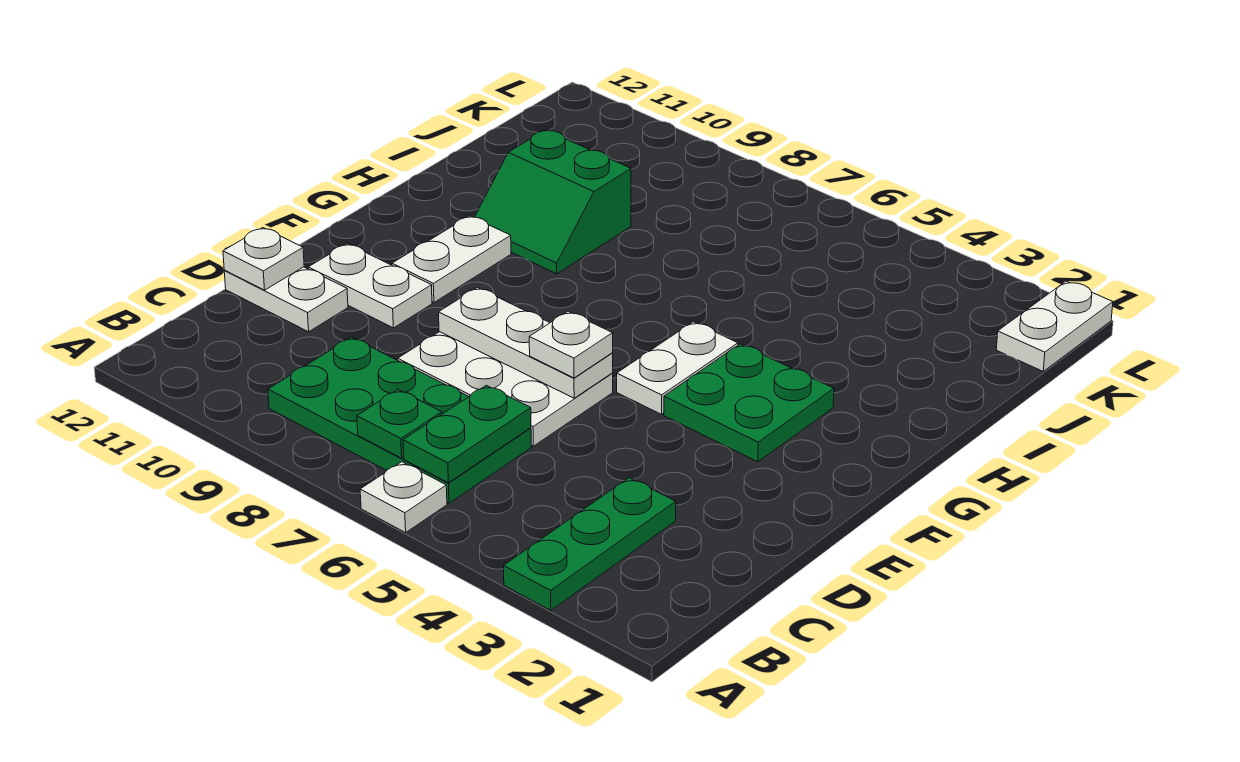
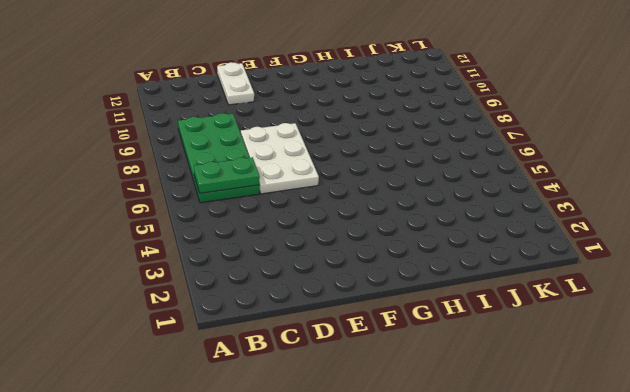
none -> green plate A3:C3 level 1
none -> white plate A6 level 1
none -> white plate E10:E11 level 1

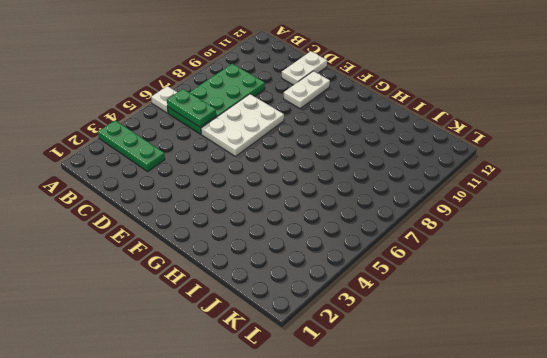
none -> green plate F3:G4 level 1
none -> white plate F5:G5 level 1
none -> white plate F10:G10 level 1

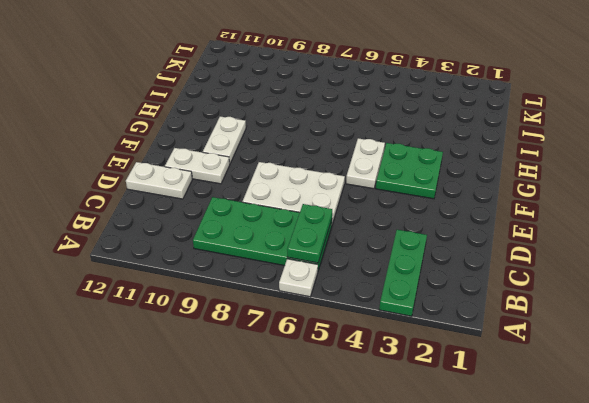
none -> green slope H9:I10 level 1 top I
none -> white plate K1:L1 level 1
none -> green plate B7 level 2

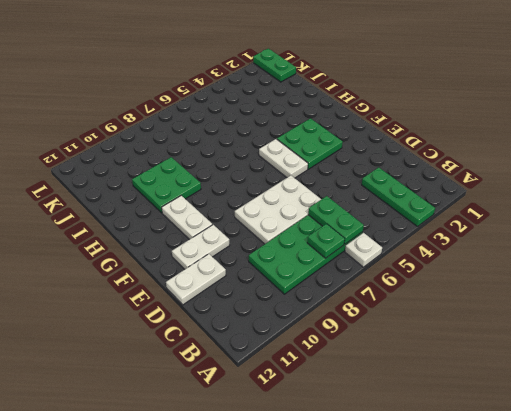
green plate H9:I10 level 1 -> green slope H9:I10 level 1 top I
green plate K1:L1 level 1 -> white plate K1:L1 level 1
none -> white plate D12 level 2
none -> white plate E6:E8 level 2
none -> white plate E6 level 3

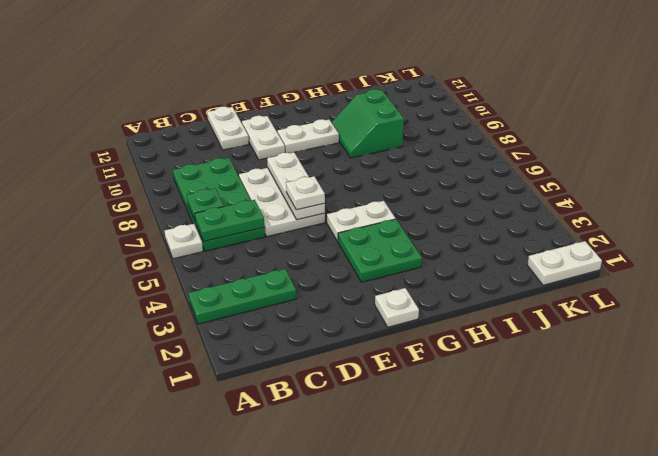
white plate F1 level 1 -> white plate D12 level 2

